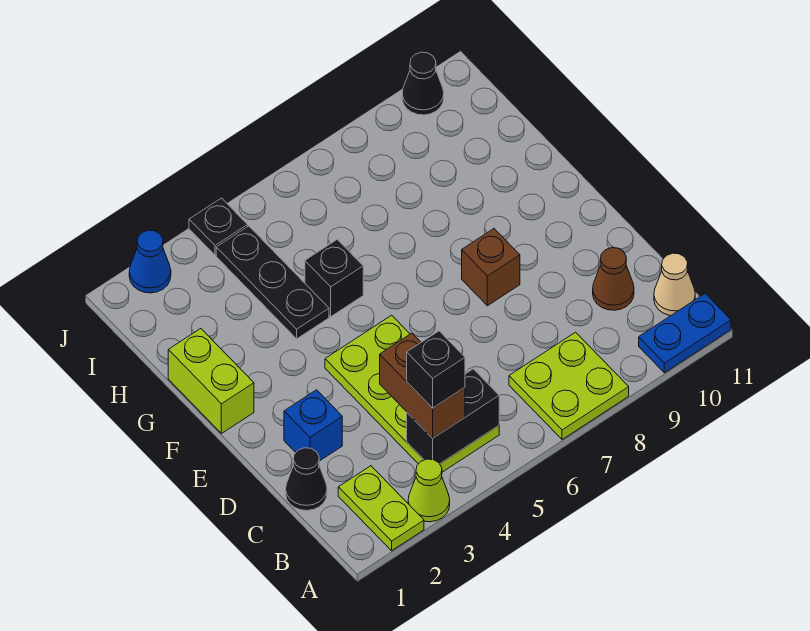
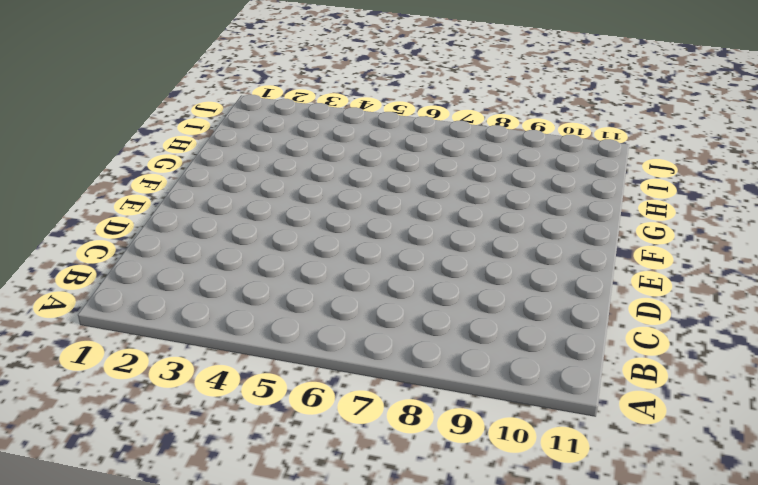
none -> lime plate A2:B2 level 1
none -> lime cone A3 level 1
none -> lime plate A7:B8 level 1

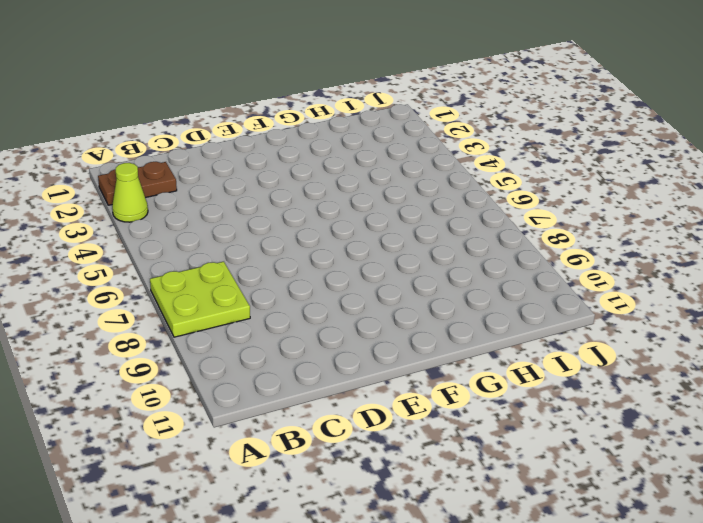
brown plate A2:B2 level 1 -> lime plate A2:B2 level 1
none -> blue plate A10:A11 level 1
none -> lime plate B4:E5 level 1
none -> tan cone B11 level 1

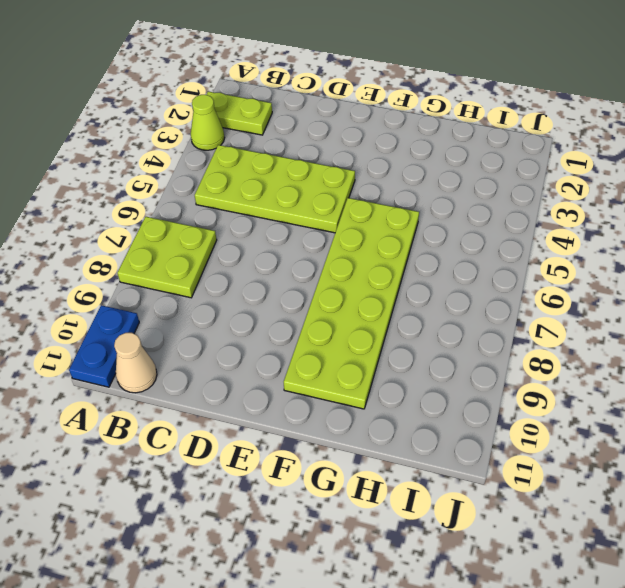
lime plate F5:G10 level 1 -> black brick G5 level 1
none -> black cone C1 level 1
none -> brown cone C10 level 1
none -> blue brick D2 level 1

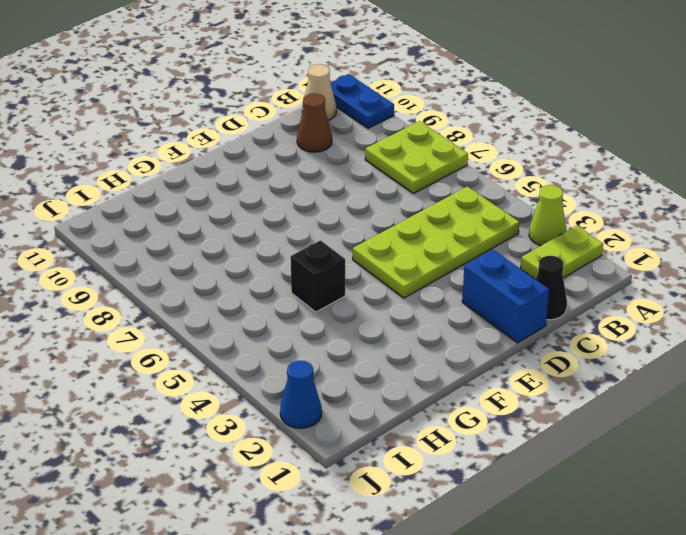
blue brick D1:D2 level 1 -> blue brick D2 level 1
none -> brown brick E8 level 1
none -> lime brick F1:G1 level 1
none -> black plate G4:I4 level 1

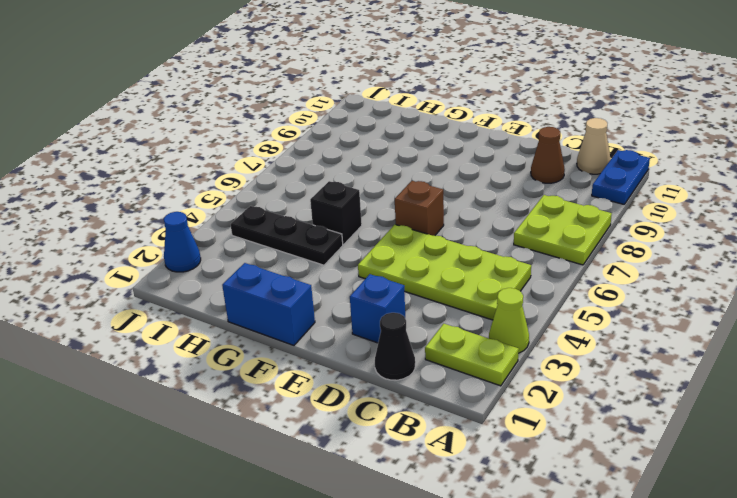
brown brick E6 level 1 -> brown brick E8 level 1
blue brick F1:G1 level 1 -> lime brick F1:G1 level 1
none -> black plate J4 level 1
none -> black cone J10 level 1
none -> black brick B4:B5 level 2

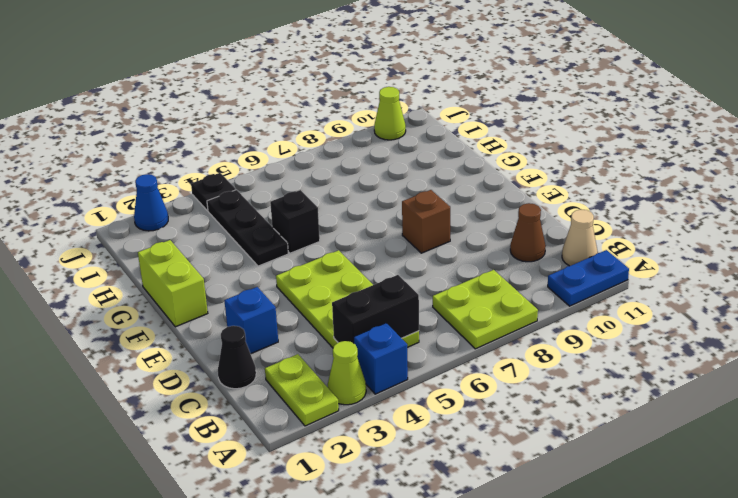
blue brick A4 level 1 -> none
lime cone J10 level 1 -> black cone J10 level 1
none -> brown brick B4:C4 level 3
none -> black brick B4 level 4

